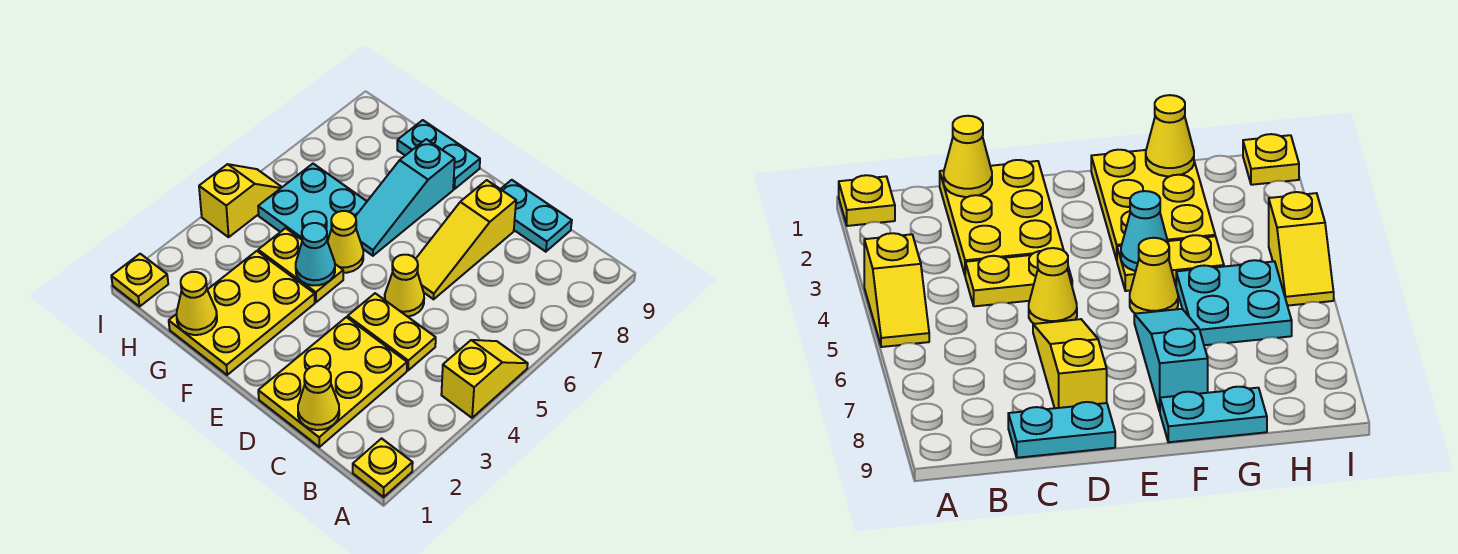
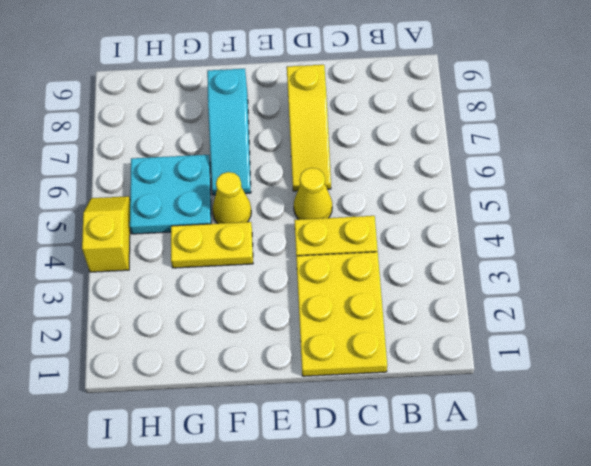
none -> yellow plate A1 level 1
none -> yellow slope A4:A5 level 1 top 4
none -> cyan plate C9:D9 level 1

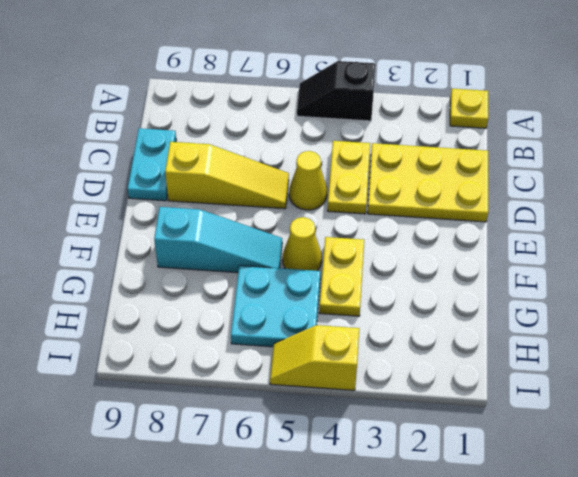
black slope A4:A5 level 1 top 4 -> yellow slope A4:A5 level 1 top 4
none -> yellow plate F1:G3 level 1
none -> cyan plate F9:G9 level 1
none -> yellow plate I1 level 1

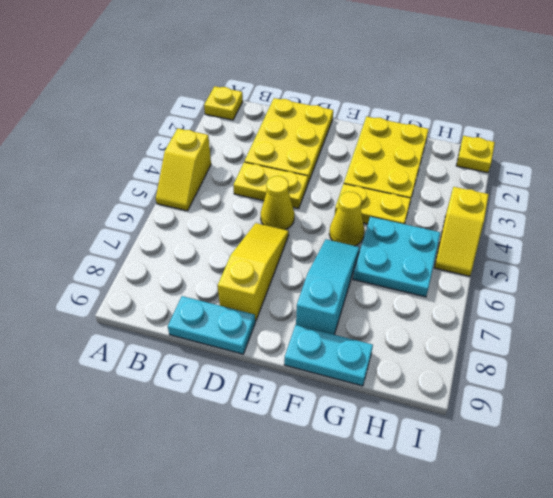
none -> yellow cone C1 level 2
none -> cyan cone F4 level 2
none -> yellow cone G1 level 2

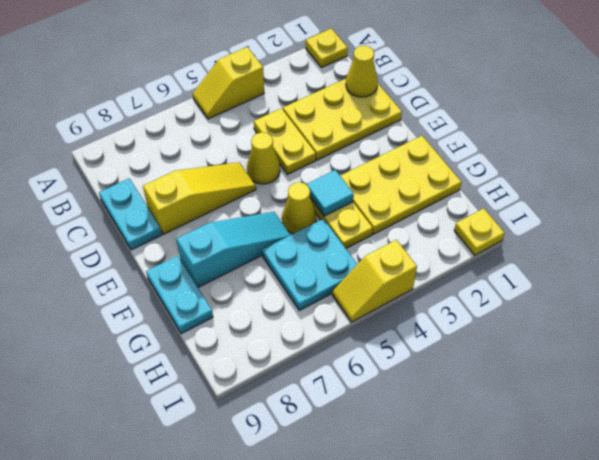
cyan tile F4 level 2 -> cyan cone F4 level 2
none -> yellow cone G1 level 2

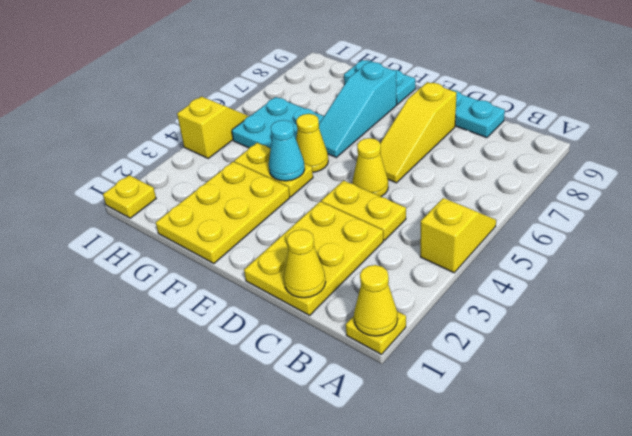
yellow cone A1 level 2 -> yellow cone G1 level 2

